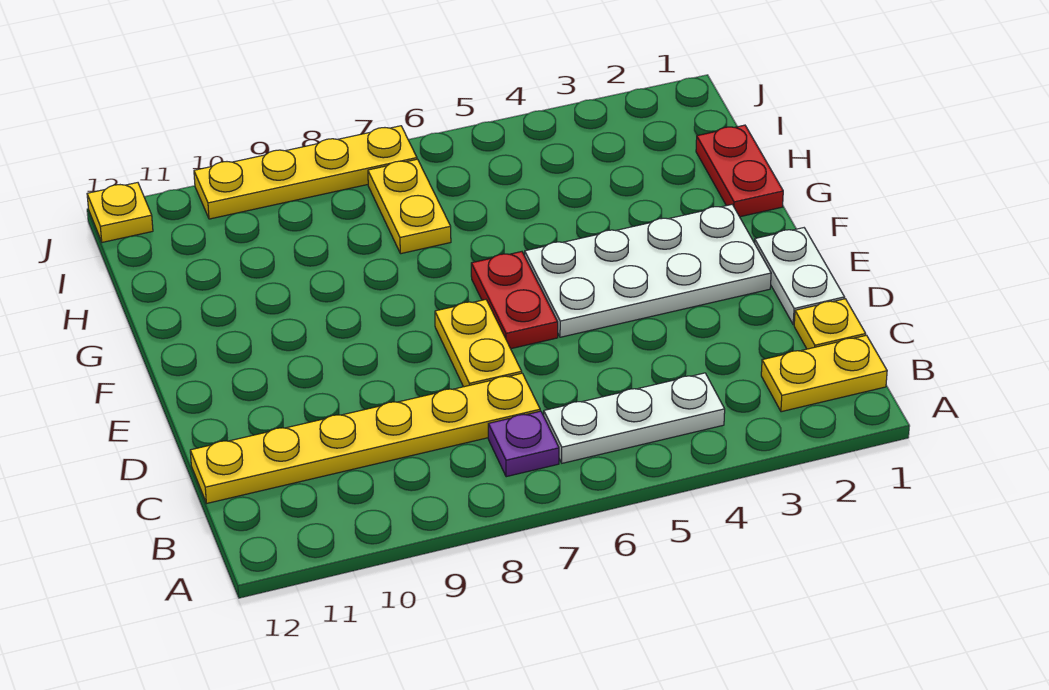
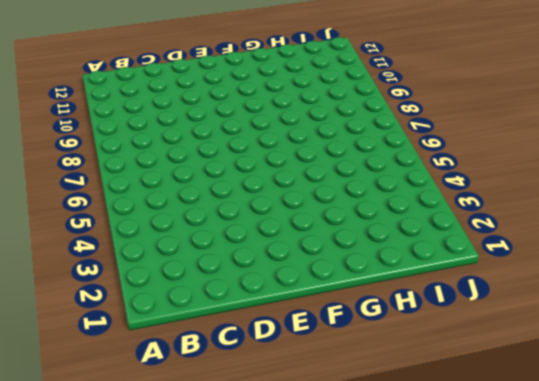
none -> yellow plate B1:B2 level 1
none -> white plate B4:B6 level 1
none -> purple plate B7 level 1

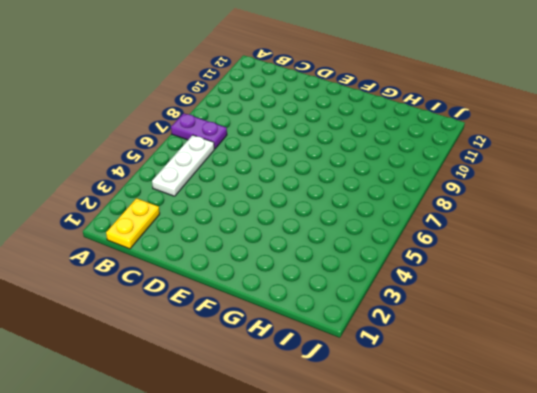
purple plate A7:B7 level 1 -> purple plate B7 level 1
none -> yellow plate C1 level 1
none -> yellow plate C7:C12 level 1
none -> white plate D1:E1 level 1

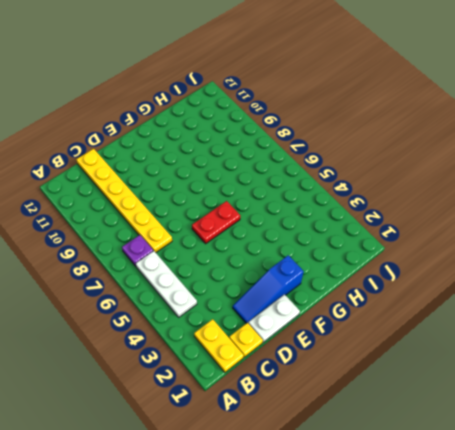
blue slope D2:F2 level 1 top F -> white plate E2:F5 level 1
none -> yellow plate D7:E7 level 1
none -> red plate G1:H1 level 1
none -> yellow plate H7:I7 level 1

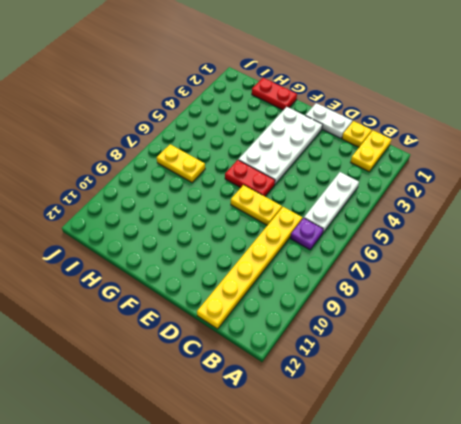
none -> yellow plate J7:J10 level 1
none -> yellow plate J12 level 1

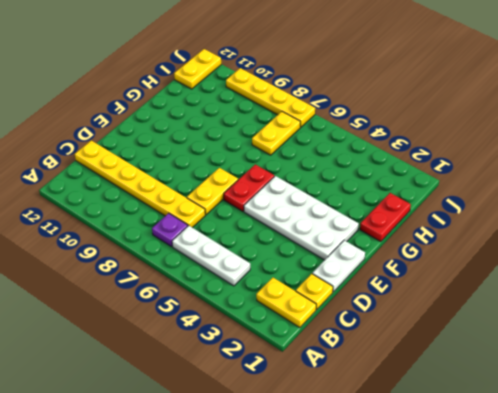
yellow plate I12:J12 level 1 -> yellow plate J12 level 1

